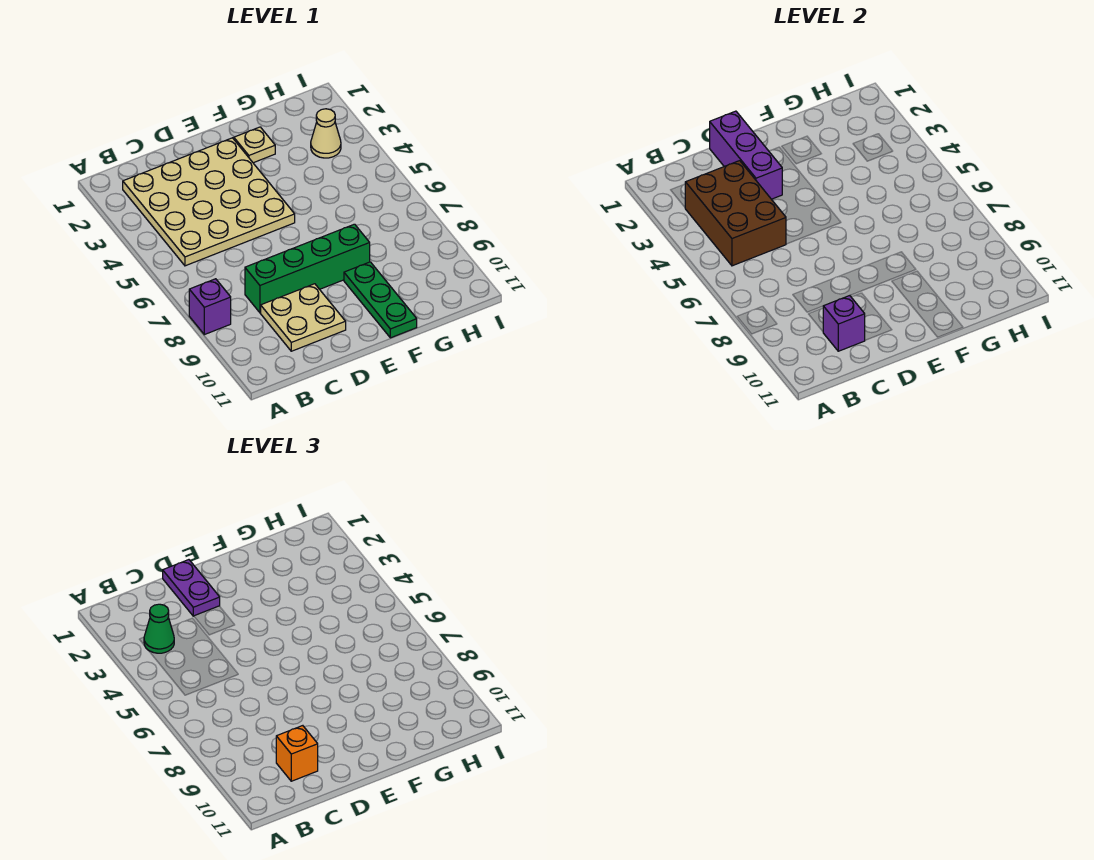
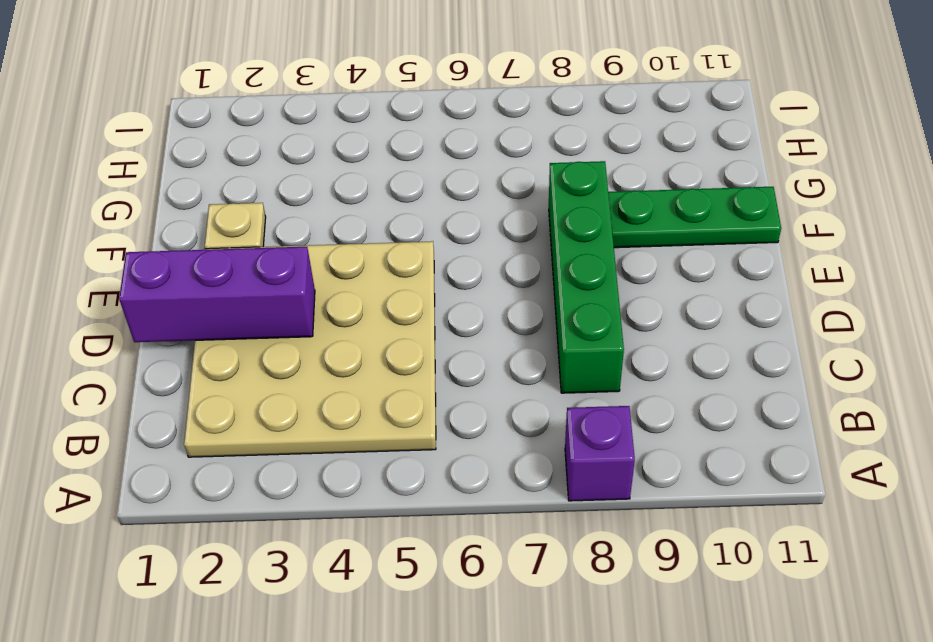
none -> tan plate C9:D10 level 1
none -> tan cone H3 level 1
none -> brown brick B3:C5 level 2

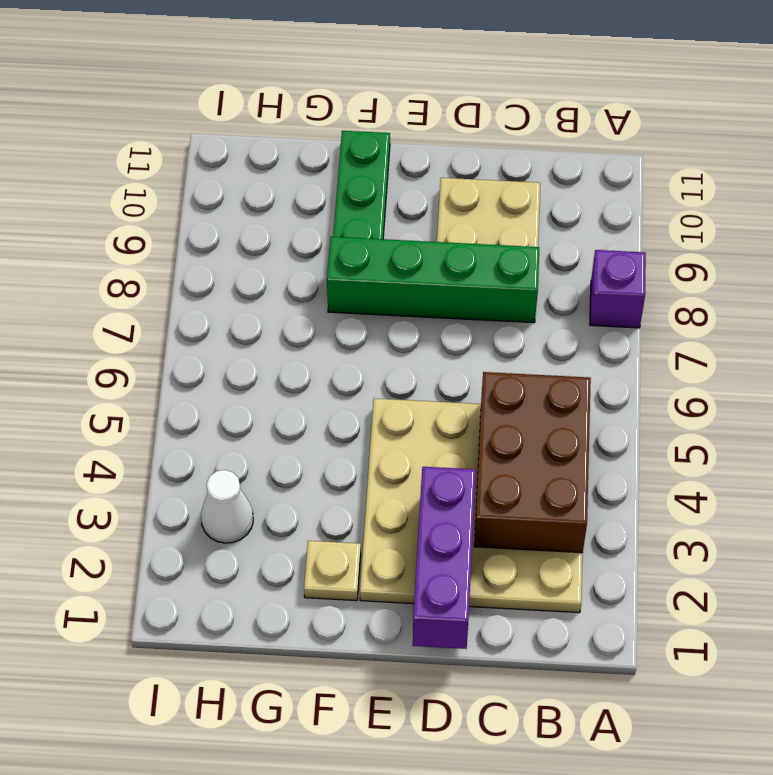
white cone H3 level 1 -> tan cone H3 level 1
none -> purple brick C10 level 2
none -> green cone B3 level 3
none -> orange brick C10 level 3

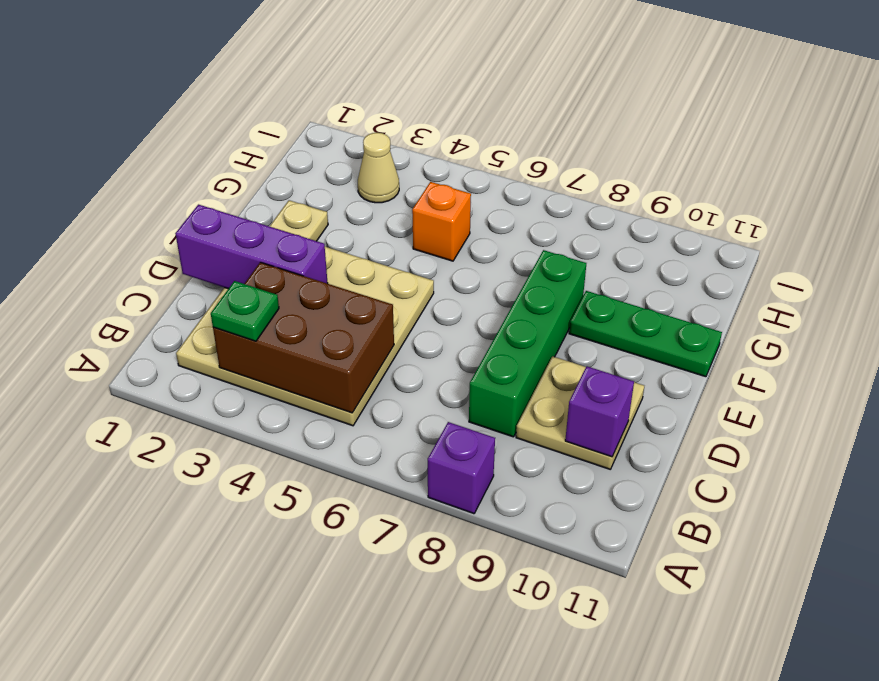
green plate B3 level 3 -> green cone B3 level 3
orange brick G5 level 1 -> orange brick C10 level 3
none -> purple plate D1:D2 level 3

